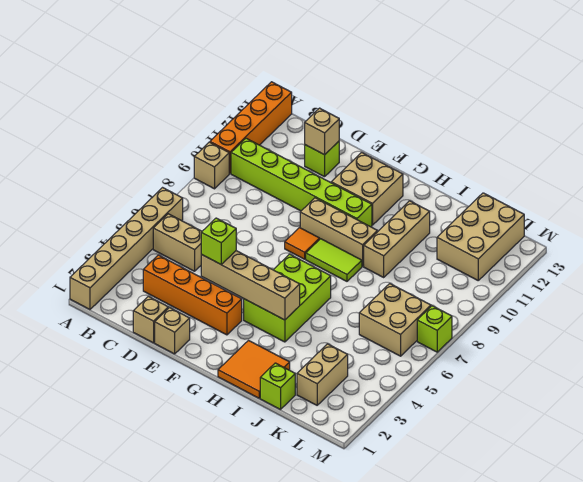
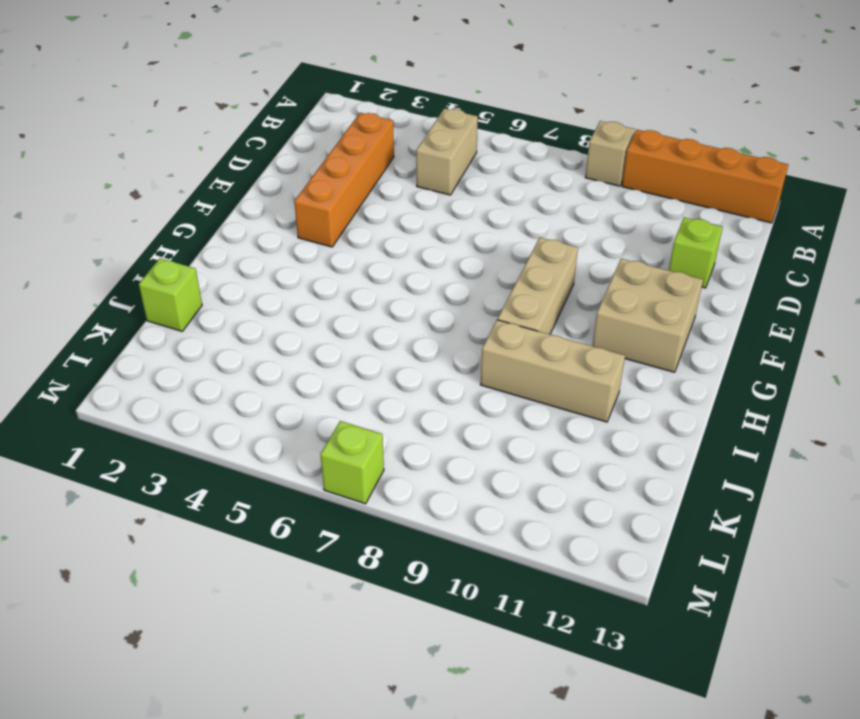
none -> tan brick A1:A6 level 1
none -> lime brick B10:G10 level 1
none -> tan brick D1 level 1

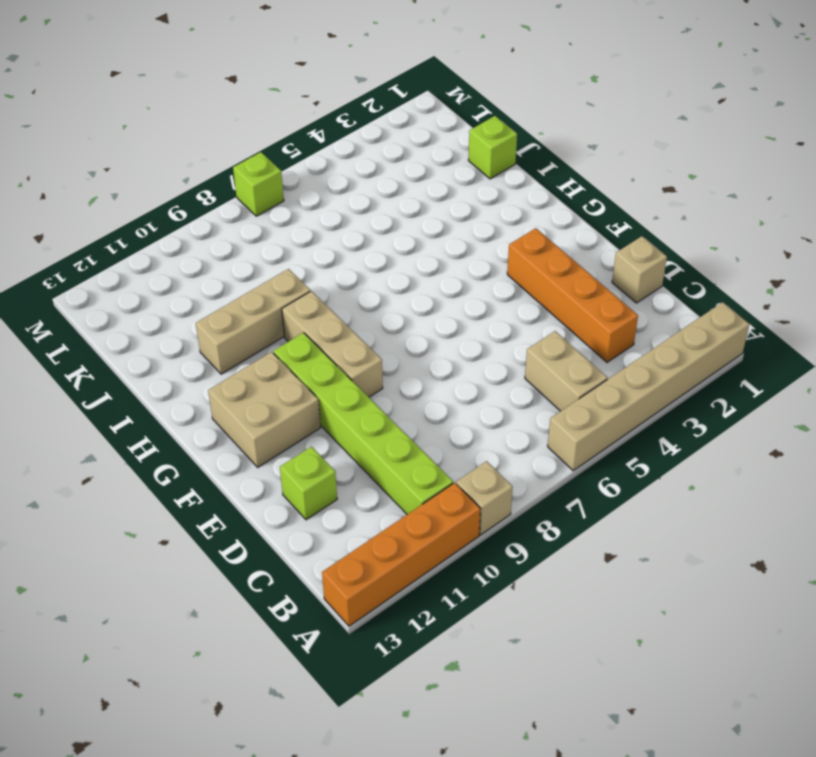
none -> tan brick E1 level 1
none -> orange tile F8 level 1
none -> lime brick G4:H6 level 1

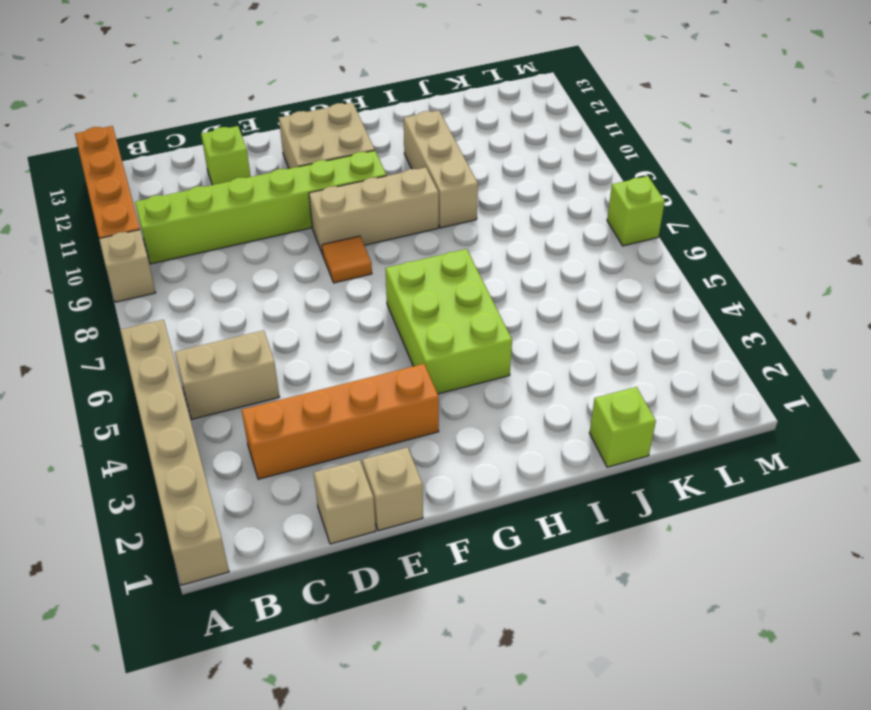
none -> lime tile G8:H8 level 1
none -> orange tile H1:I2 level 1
none -> tan brick K2:K3 level 1

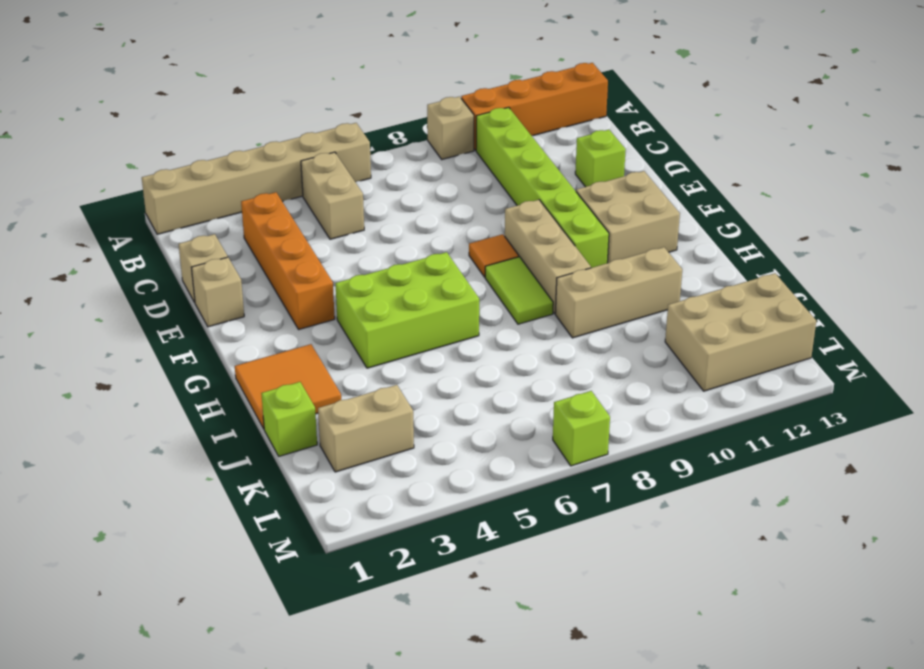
none -> tan brick K6:L7 level 1
none -> tan brick D12 level 2
none -> tan brick E4:H4 level 2

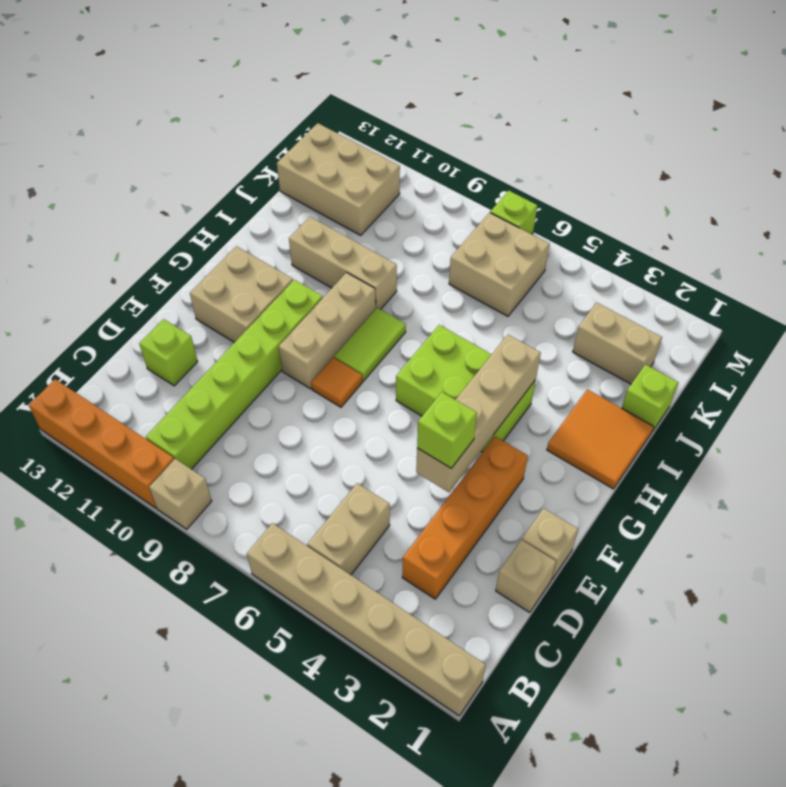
none -> tan brick D12 level 2

